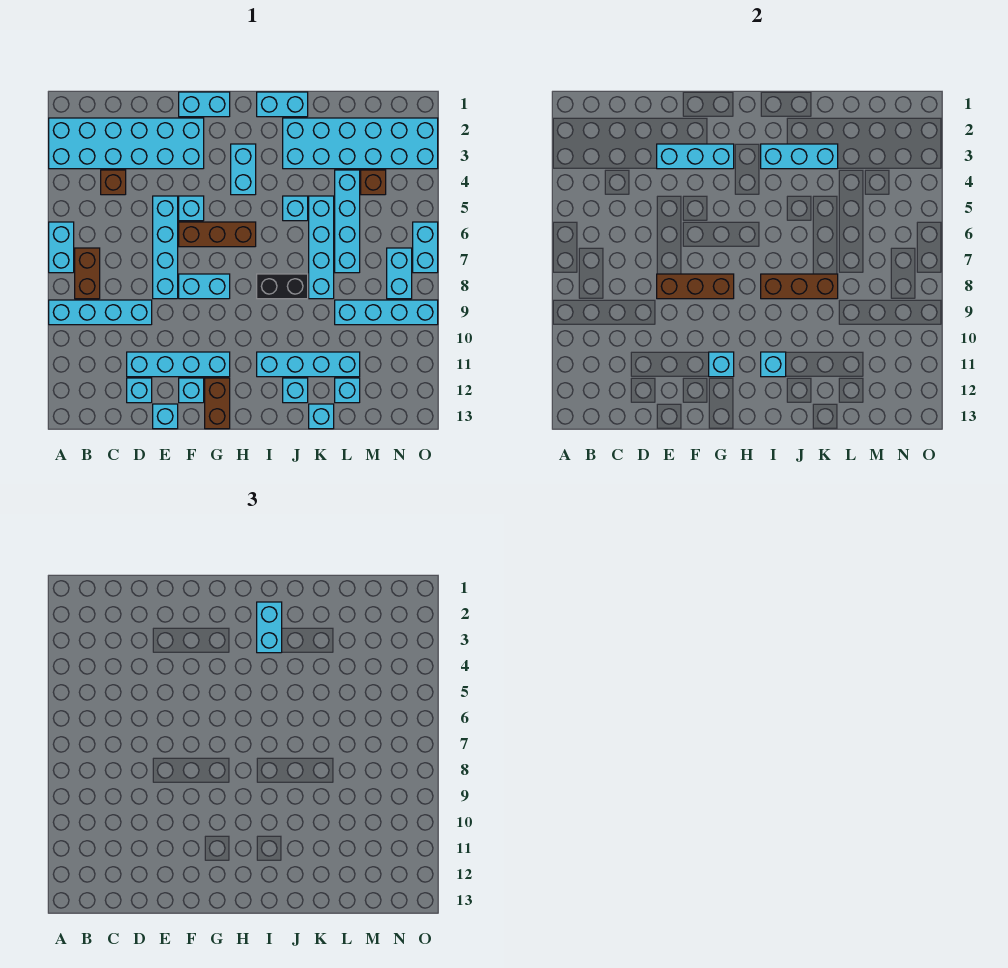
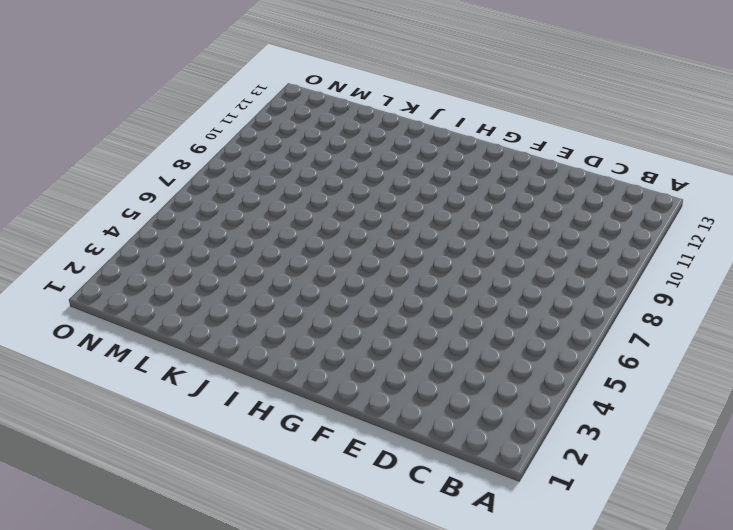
none -> cyan brick A2:F3 level 1
none -> cyan brick A6:A7 level 1
none -> cyan brick A9:D9 level 1
none -> brown brick B7:B8 level 1

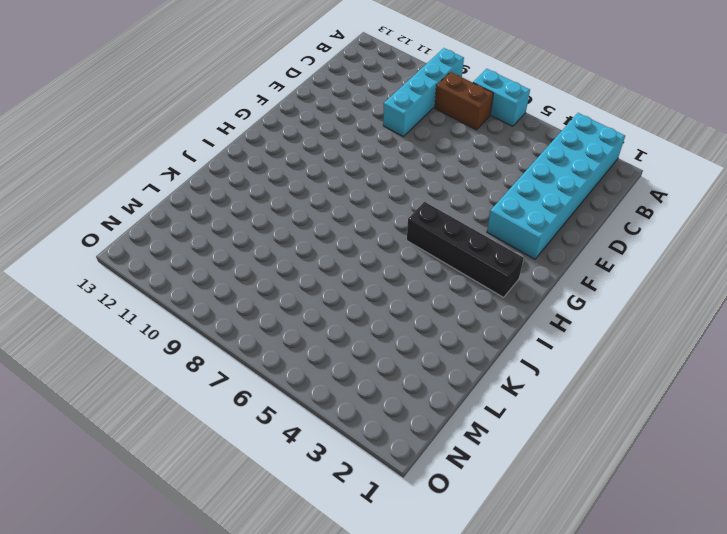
black brick H2:H5 level 1 -> cyan brick H3:H4 level 1
none -> brown brick C4 level 1
none -> cyan brick D11:G11 level 1
none -> cyan brick D12 level 1
none -> cyan brick E5:E8 level 1

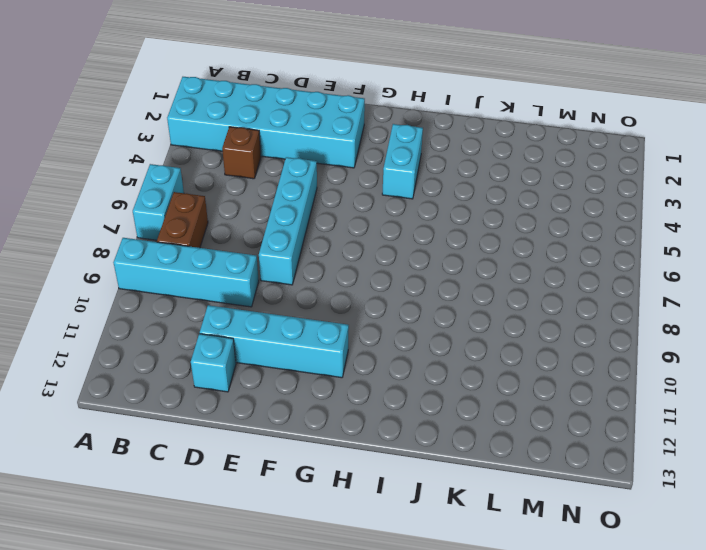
none -> cyan brick E13 level 1
none -> cyan brick F1:G1 level 1
none -> cyan brick F5 level 1
none -> brown brick F6:H6 level 1

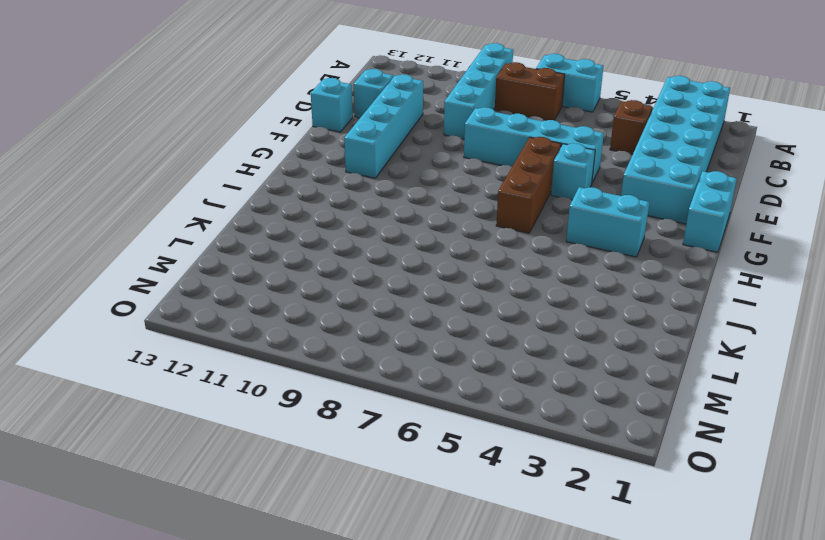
none -> cyan brick F8:G8 level 1
none -> cyan brick F12 level 1
none -> brown brick G12:G13 level 1
none -> cyan brick I1:J1 level 1

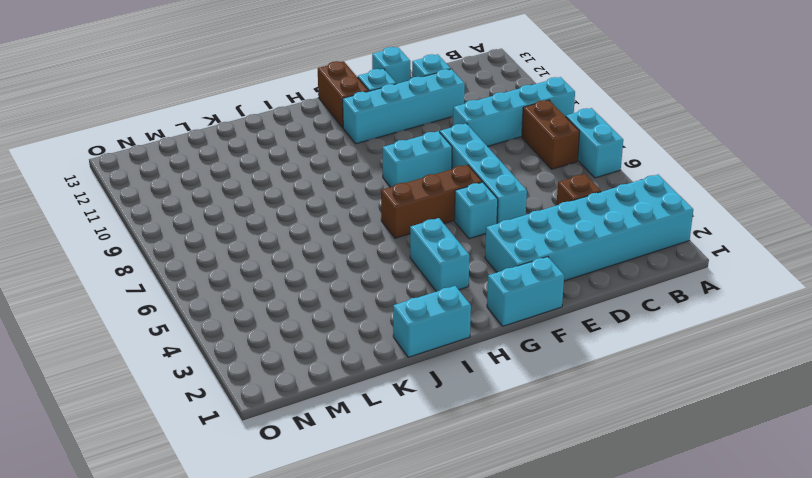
none -> black brick I8:J8 level 1
none -> cyan brick I11:L11 level 1
none -> cyan brick J2:O3 level 1
none -> cyan brick J5 level 1

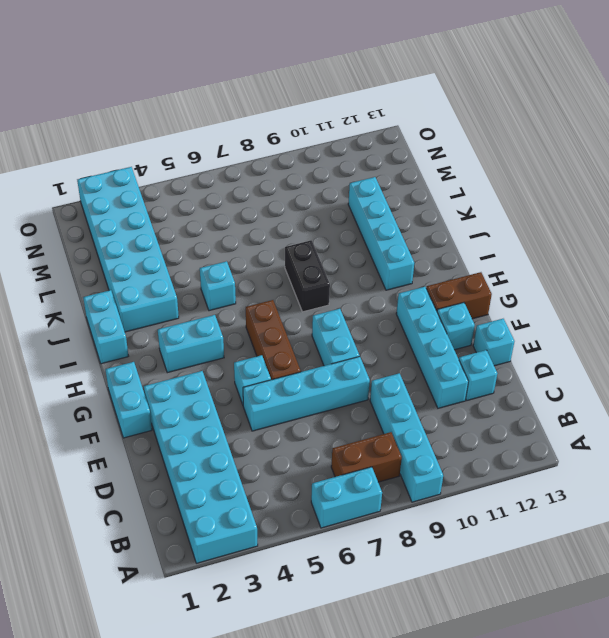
none -> brown brick C4 level 1
none -> cyan brick J12 level 1
none -> cyan brick K5:K8 level 1
none -> cyan brick K13 level 1

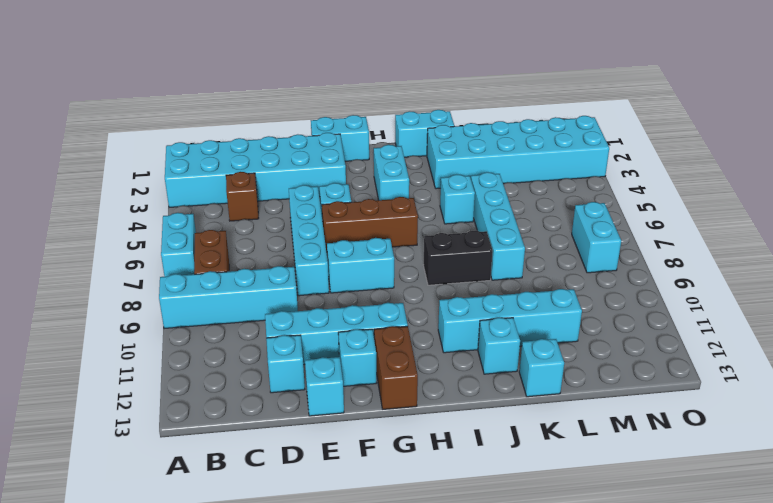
none -> cyan brick L4:L7 level 1
none -> cyan brick L9:O9 level 1
none -> cyan brick L12 level 1
none -> brown brick M4 level 1

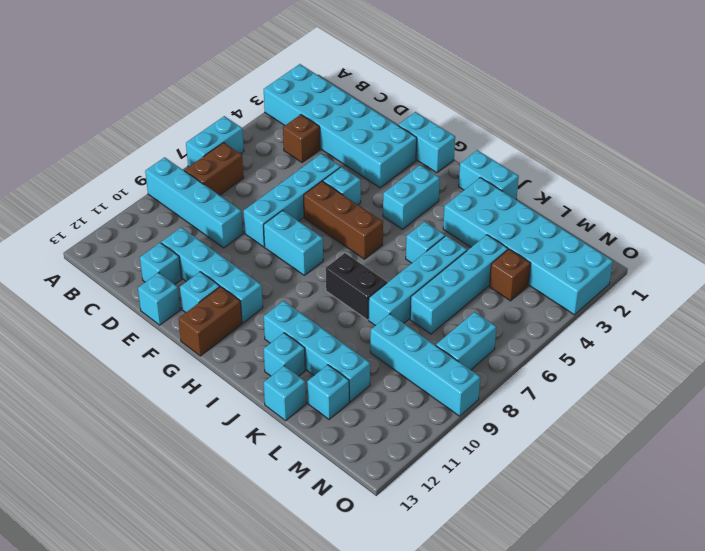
none -> cyan brick O6:O7 level 1
none -> cyan brick E3:G3 level 2
none -> brown brick E8:G8 level 2
none -> cyan brick G11 level 2

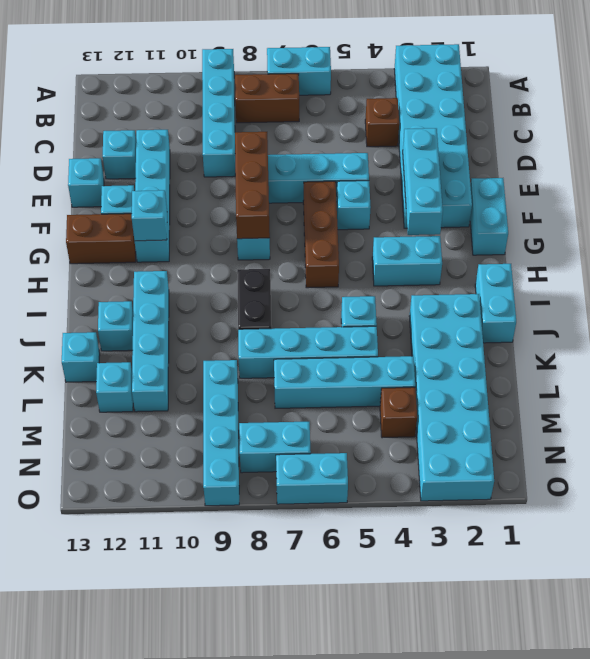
none -> cyan brick I3:K3 level 2
none -> brown brick I8:K8 level 2
none -> cyan brick I11 level 2
none -> cyan brick I2:I3 level 3

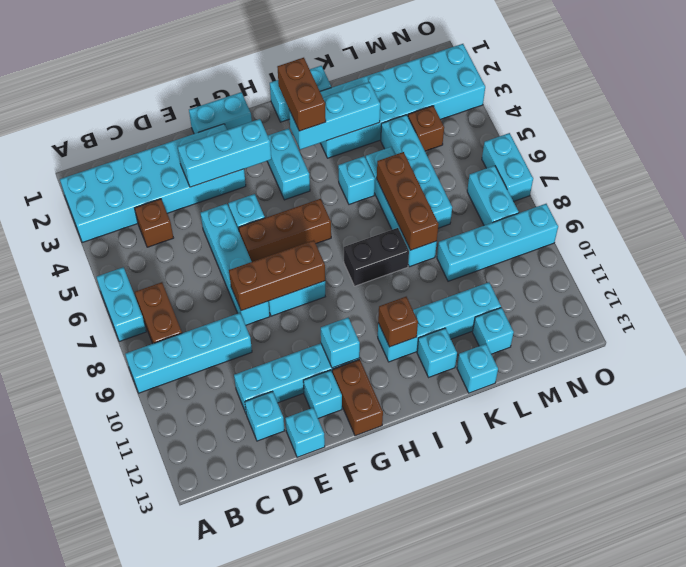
brown brick I2:I3 level 3 -> cyan brick I2:I3 level 3
brown brick I11 level 2 -> cyan brick I11 level 2
brown brick K6:K8 level 2 -> brown brick I8:K8 level 2

